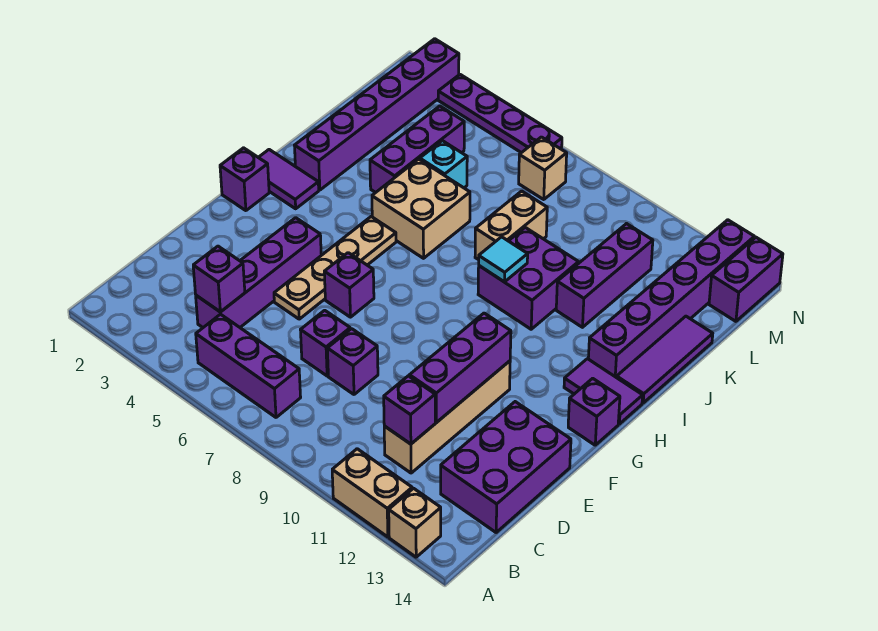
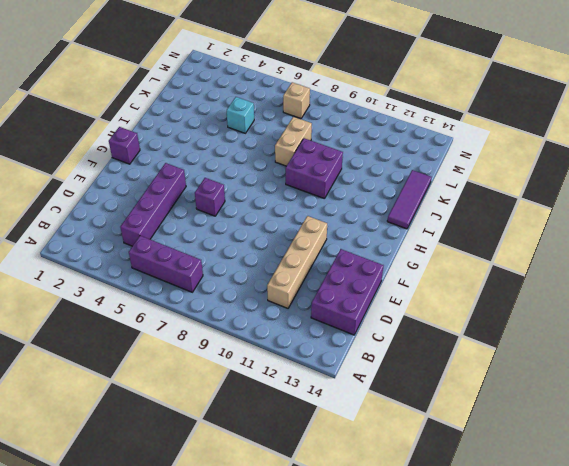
none -> tan brick A11:A12 level 1
none -> tan brick A13 level 1
none -> purple brick D7 level 1
none -> purple brick D8 level 1

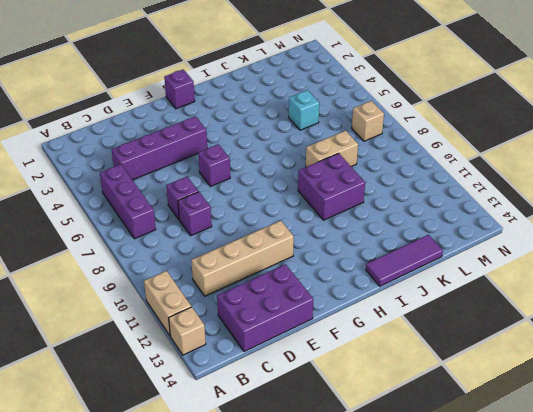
none -> tan plate E5:H5 level 1
none -> purple brick G14 level 1
none -> purple tile H1:H2 level 1
none -> purple tile H13:H14 level 1

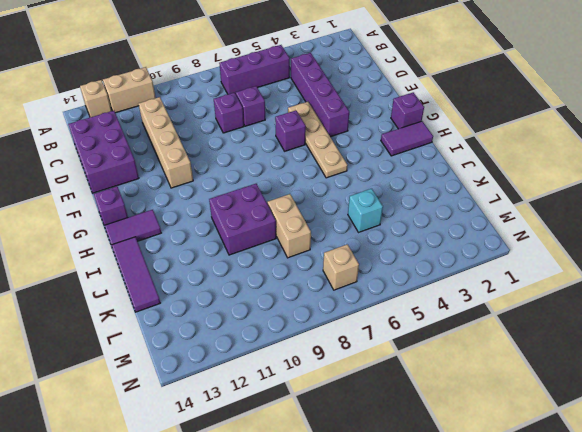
none -> purple brick I2:N2 level 1
none -> tan brick I5:J6 level 1
none -> purple brick I13:N13 level 1
none -> purple brick J4:L4 level 1

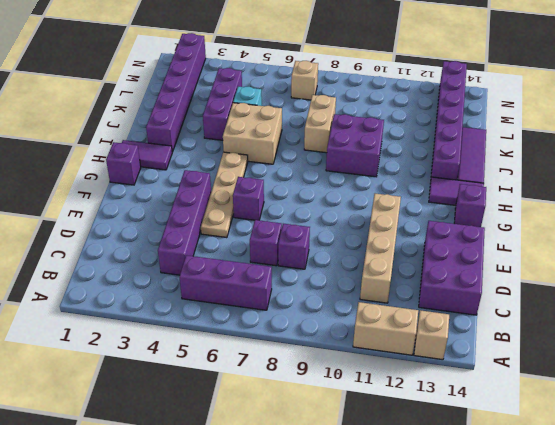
none -> purple brick J11:L11 level 1
none -> purple brick M14:N14 level 1
none -> purple plate N3:N6 level 1
none -> purple brick C4 level 2

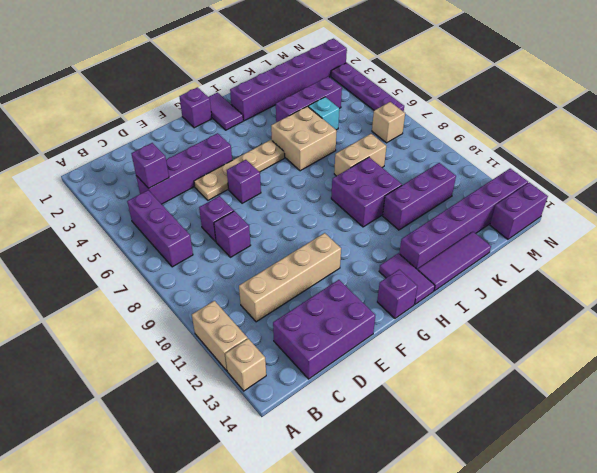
none -> purple brick C11 level 2
none -> purple brick D11:F11 level 2
none -> cyan tile I9 level 2

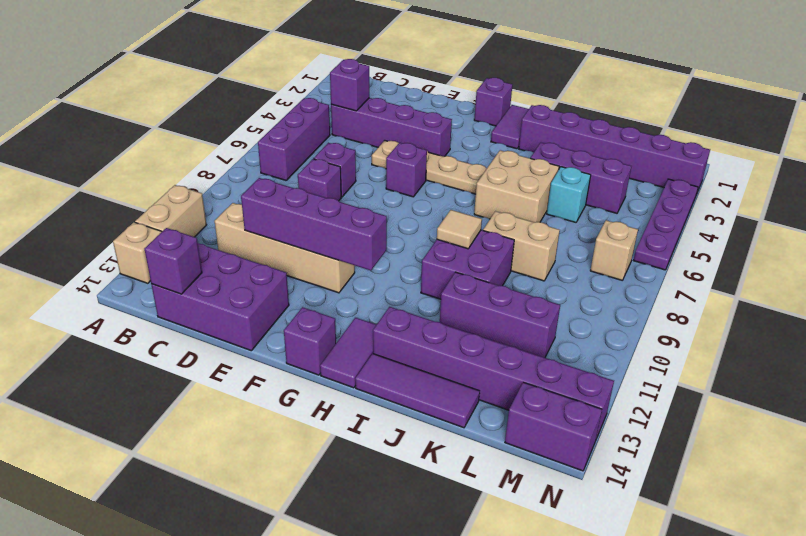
purple brick C14 level 2 -> purple brick C11 level 2
purple brick D11:G11 level 2 -> purple brick D11:F11 level 2
tan tile I9 level 2 -> cyan tile I9 level 2

